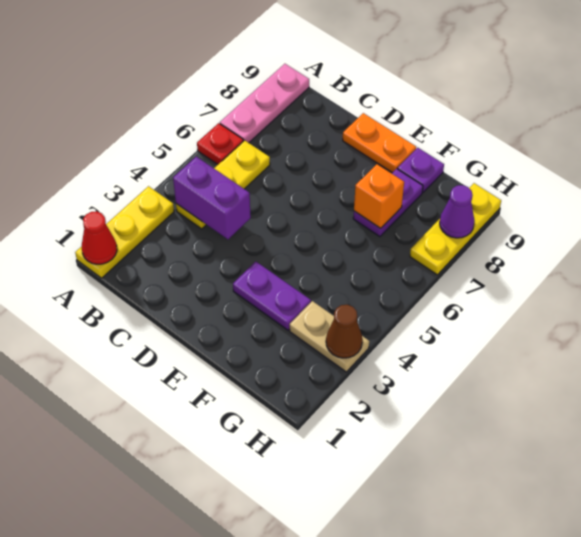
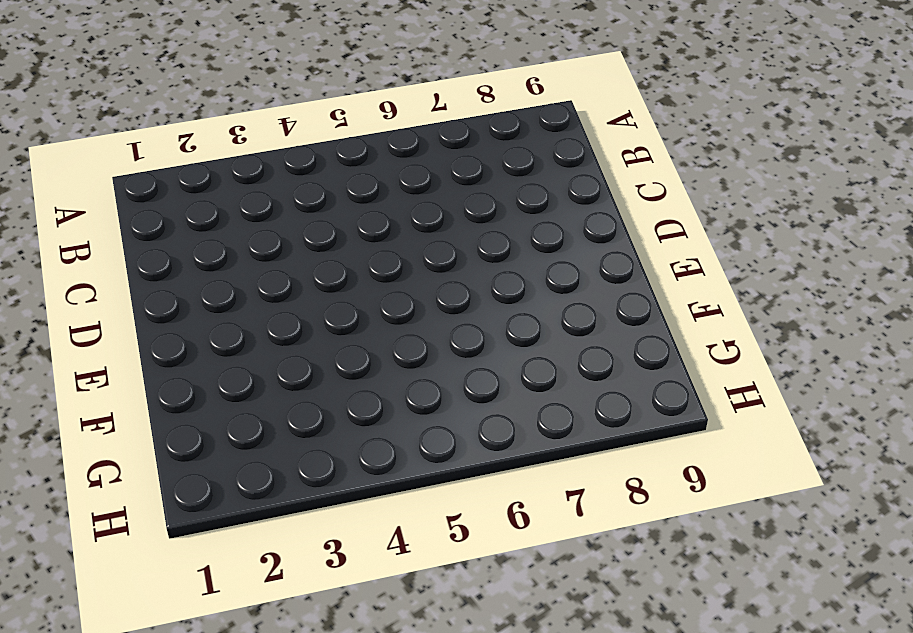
none -> yellow plate A1:A3 level 1
none -> red plate A6 level 1
none -> pink plate A7:A9 level 1

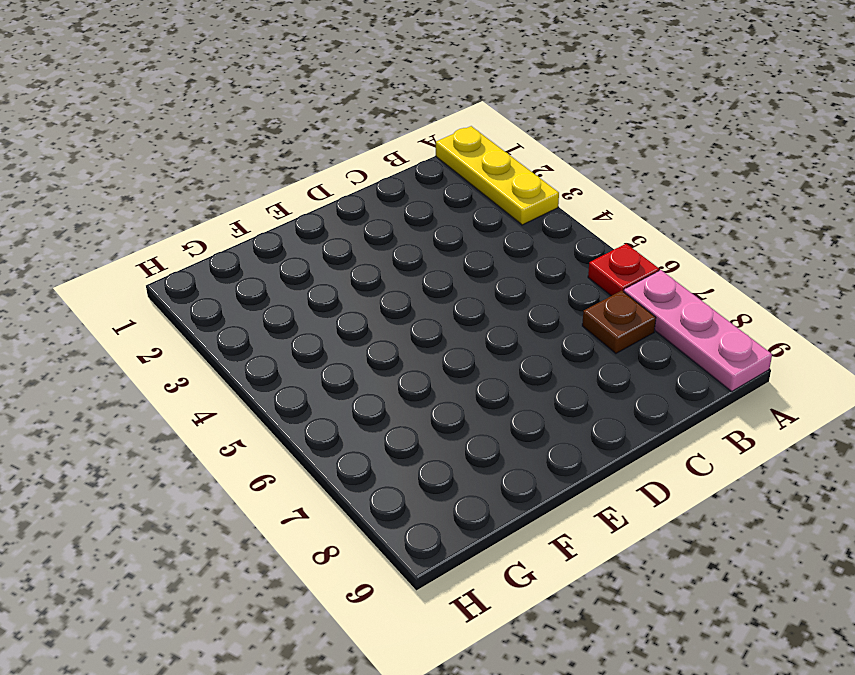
brown plate B7 level 1 -> none
none -> yellow plate B4:B6 level 1
none -> orange plate D9:E9 level 1
none -> purple plate E3:F3 level 1

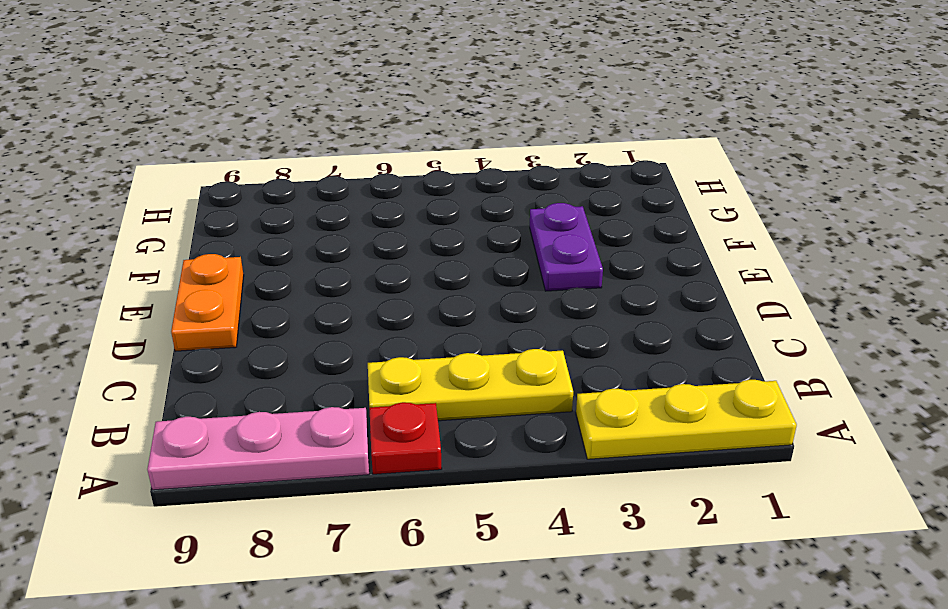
none -> purple plate F7:F8 level 1
none -> purple plate F9 level 1
none -> tan plate G3:H3 level 1

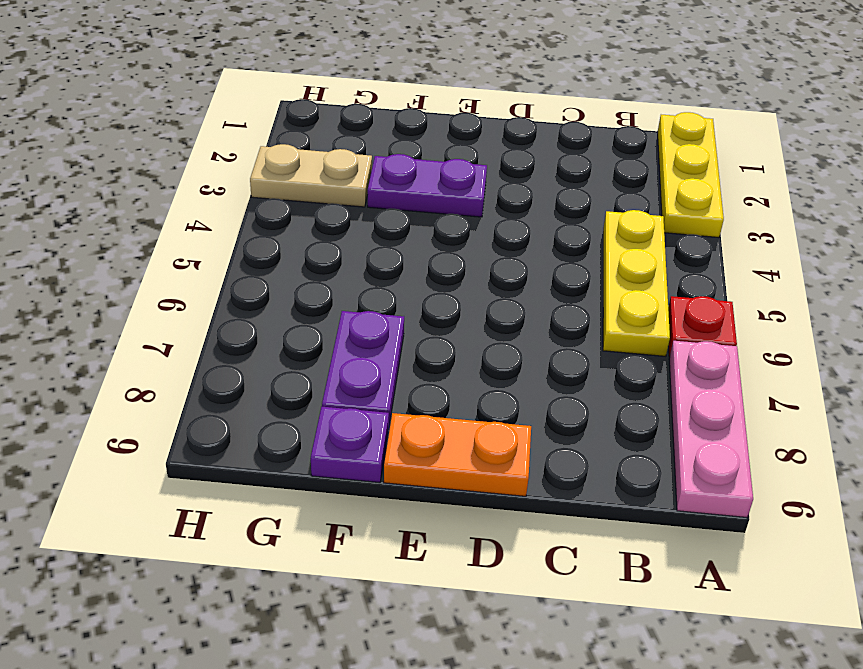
none -> yellow plate H7:H9 level 1
none -> red cone A1 level 2
none -> purple brick B4:C4 level 2

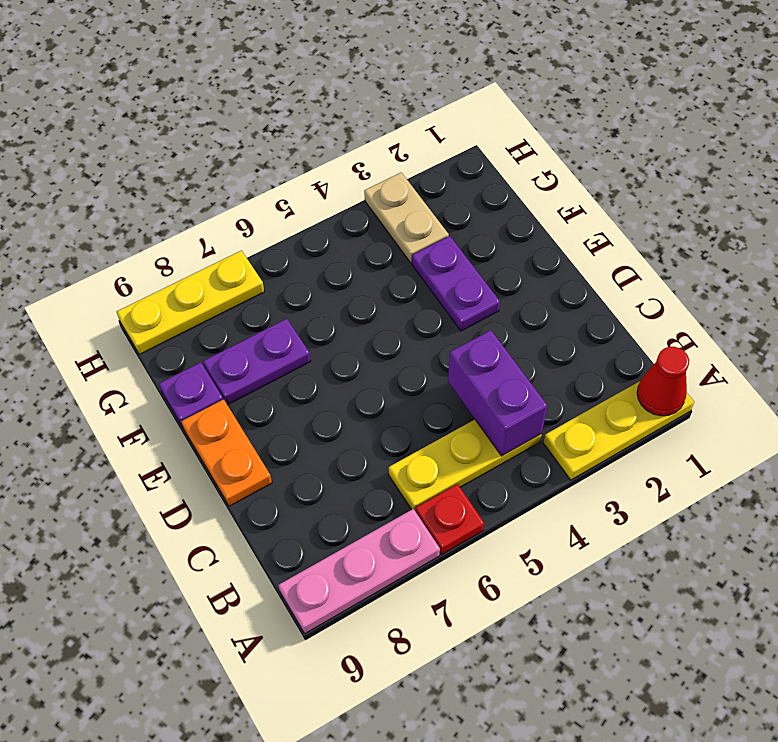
none -> orange brick F7 level 2
none -> brown cone H3 level 2
none -> purple cone H8 level 2

